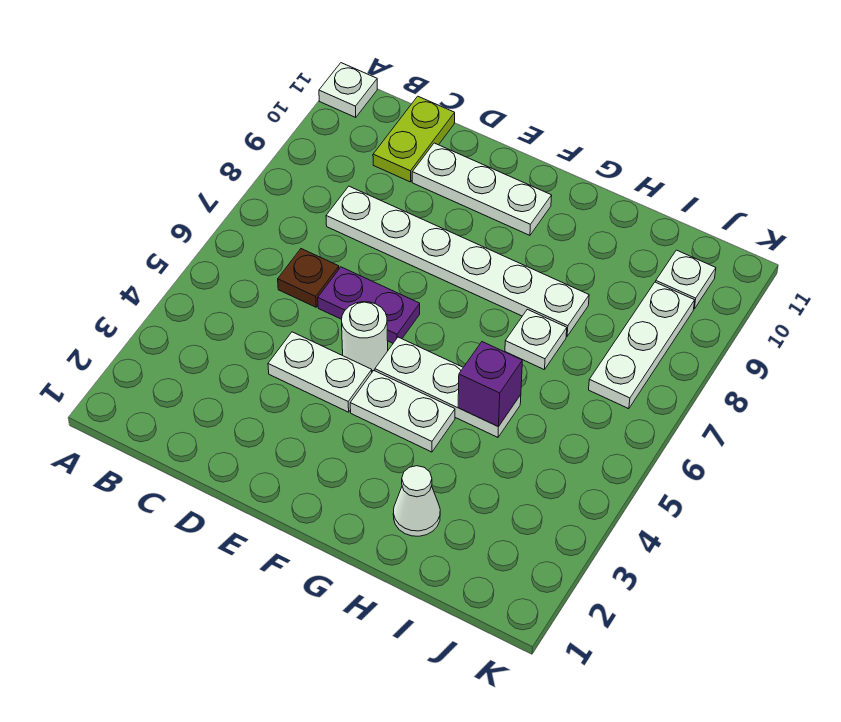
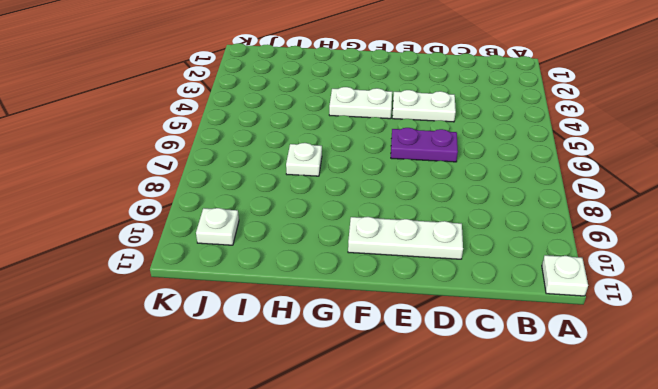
none -> brown plate C6 level 1
none -> white plate C8:H8 level 1
none -> lime plate C10:C11 level 1

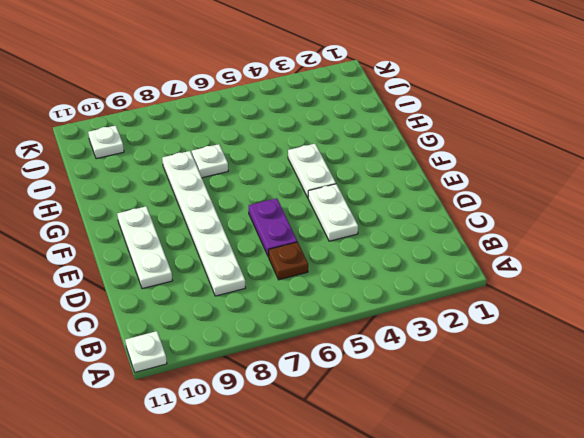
none -> lime plate C10:C11 level 1
none -> white round brick E5 level 1
none -> white plate F5:H5 level 1

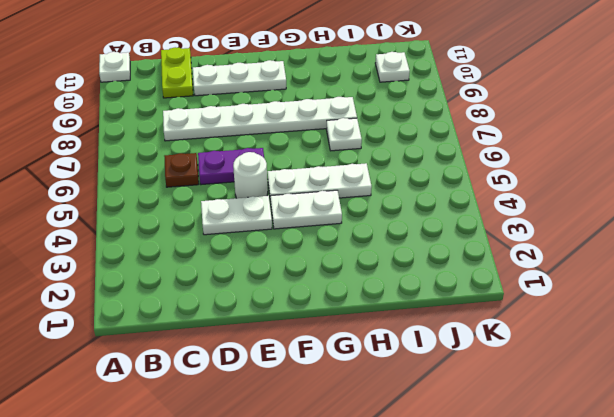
none -> white cone H2 level 1
none -> white plate J7:J9 level 1
none -> purple brick H5 level 2

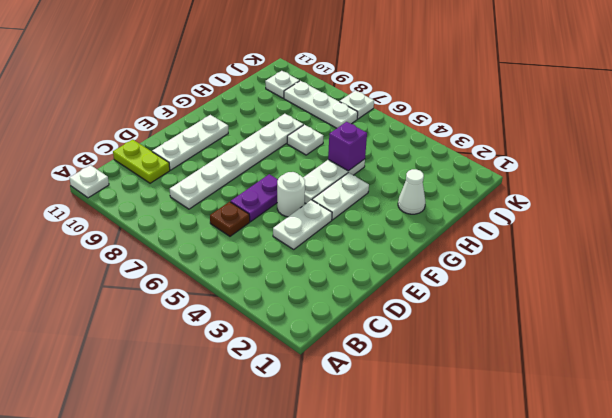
white plate K7 level 1 -> none

